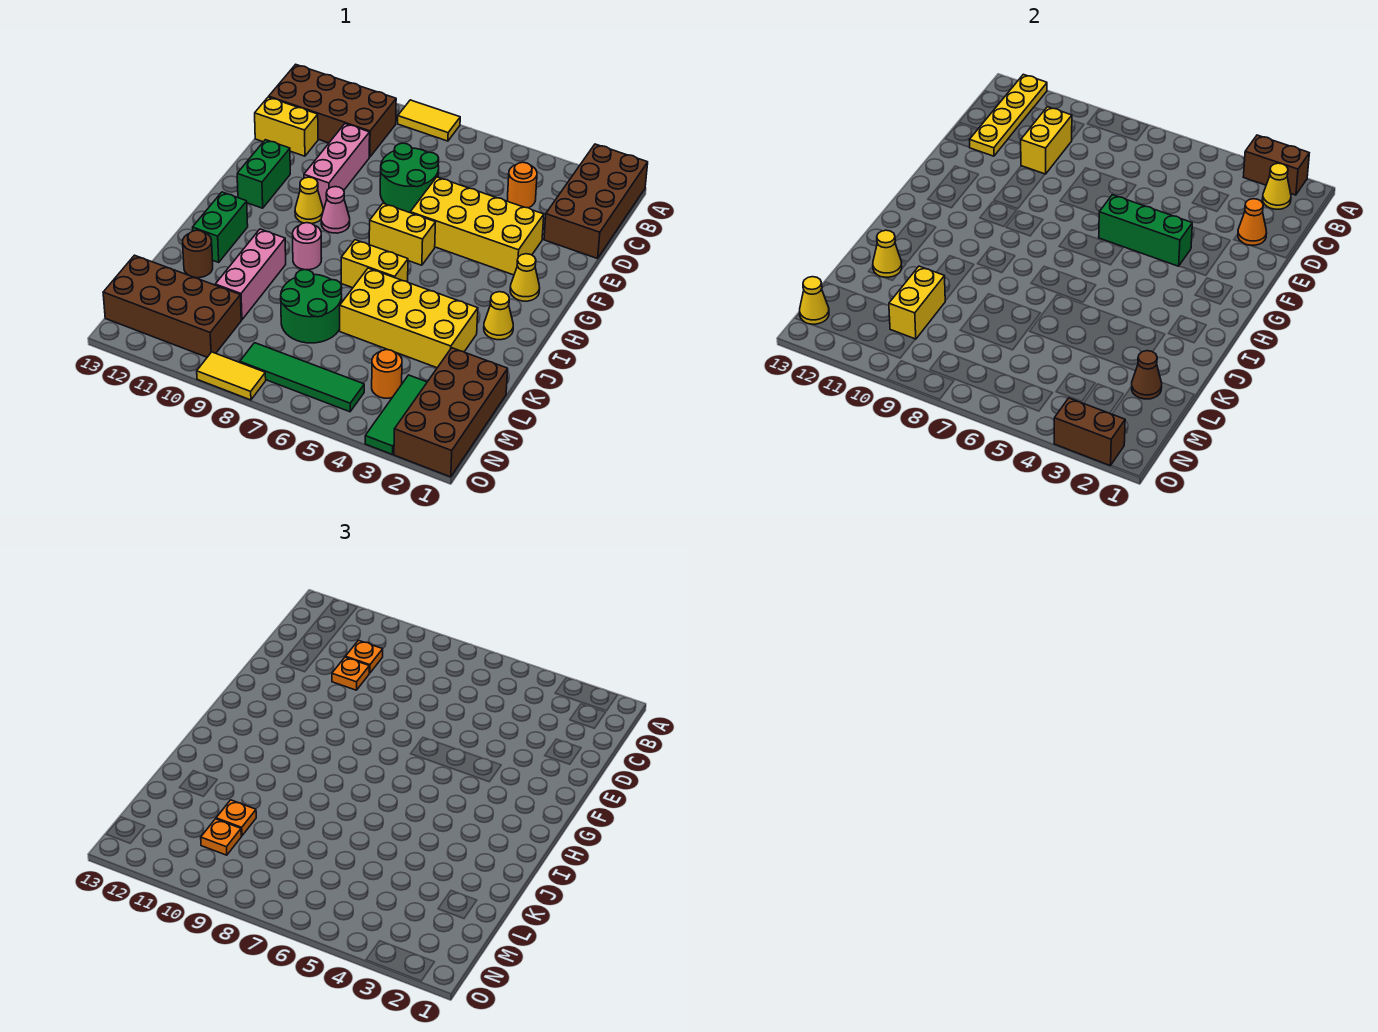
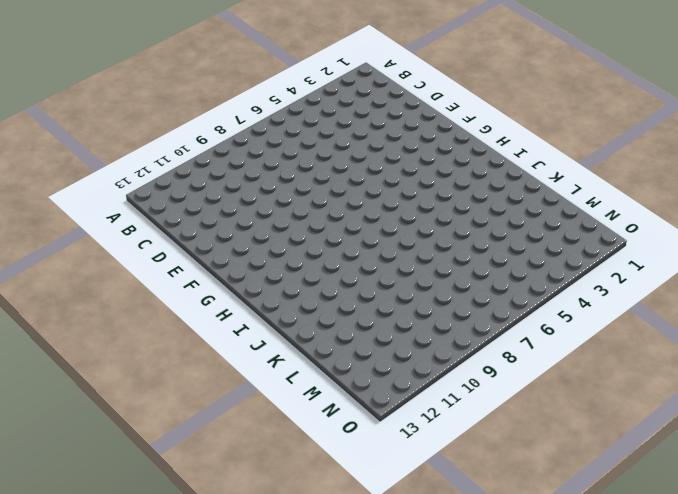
none -> brown brick A1:D2 level 1
none -> yellow tile A8:A9 level 1
none -> brown brick B10:C13 level 1
none -> orange round brick C4 level 1

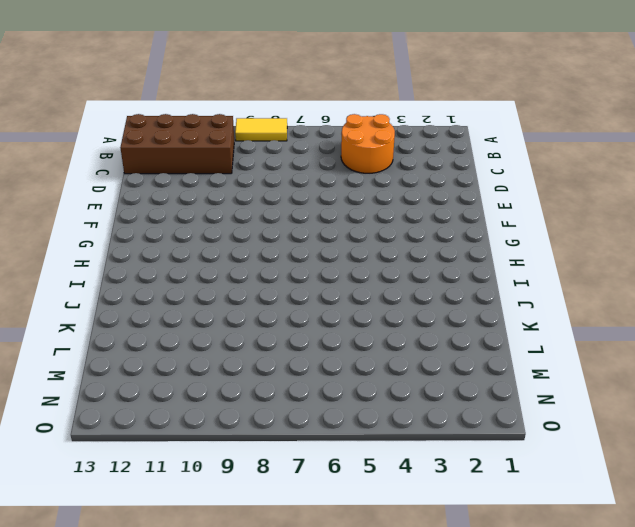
orange round brick B4:C5 level 1 -> orange round brick C4 level 1
none -> brown brick A1:D2 level 1
none -> green round brick D7:E8 level 1
none -> pink brick D10:F10 level 1
none -> yellow brick D12:D13 level 1

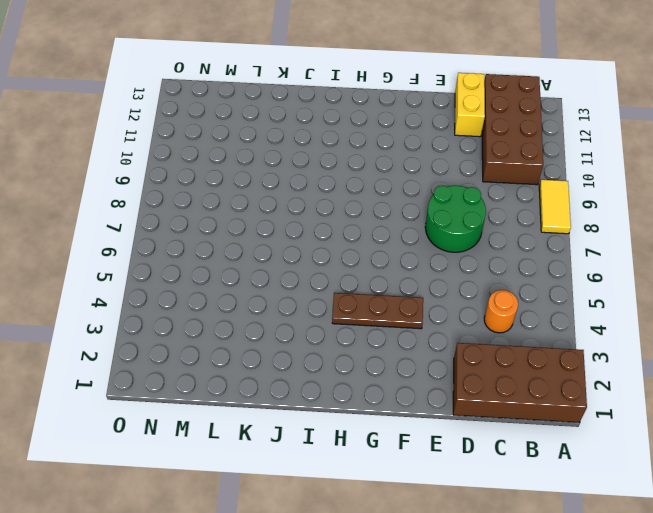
brown plate F4:H4 level 1 -> yellow brick E3:F6 level 1
none -> pink brick D10:F10 level 1
none -> green brick F12:G12 level 1
none -> yellow cone G2 level 1
none -> yellow brick G6:G7 level 1

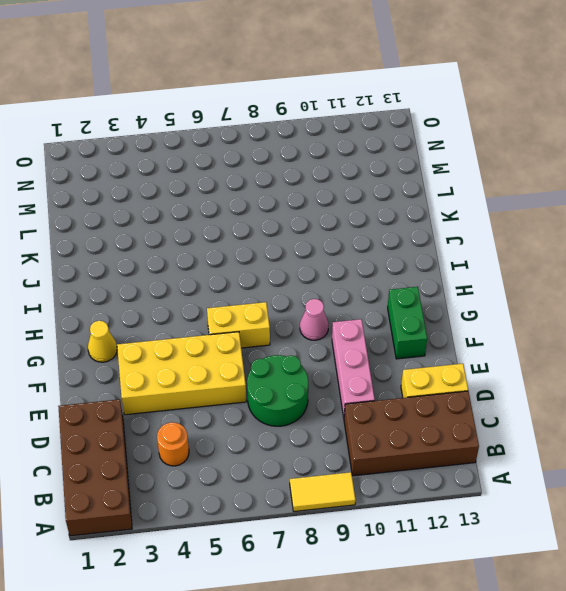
none -> yellow cone G10 level 1
none -> yellow cone I2 level 1
none -> yellow brick I6:I7 level 1
none -> pink round brick I9 level 1

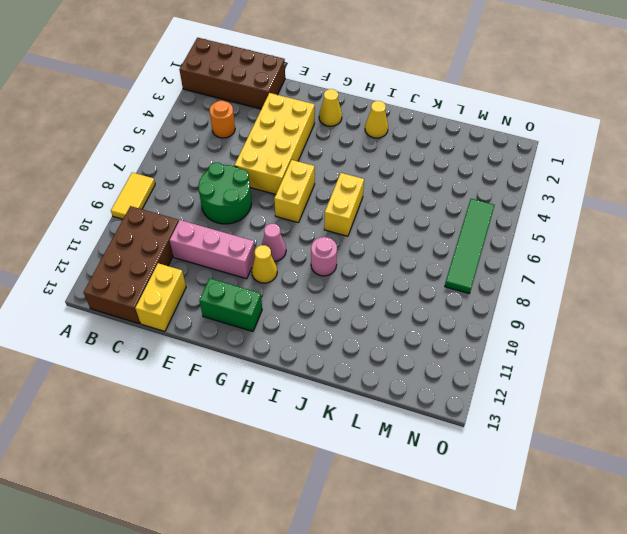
none -> green brick I12:J12 level 1
none -> yellow brick J3:K6 level 1
none -> pink brick J10:L10 level 1
none -> green round brick K7:L8 level 1

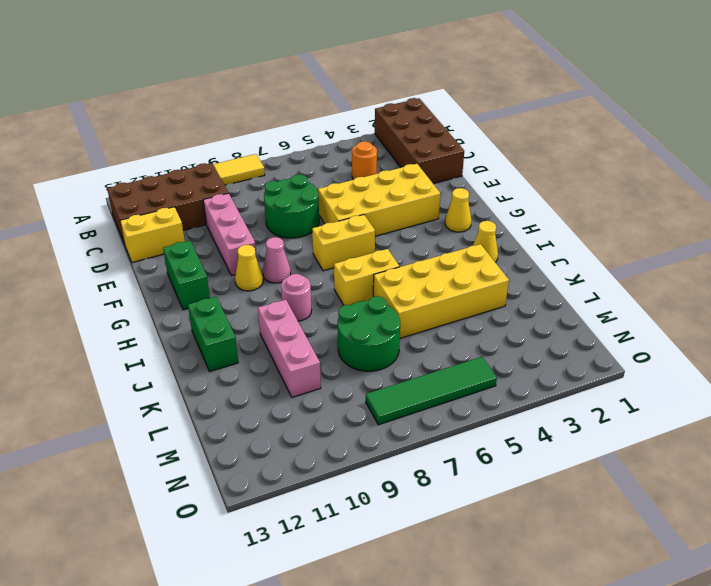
none -> brown round brick K12 level 1
none -> brown brick L1:O2 level 1
none -> green tile M3:O3 level 1
none -> orange round brick M4 level 1

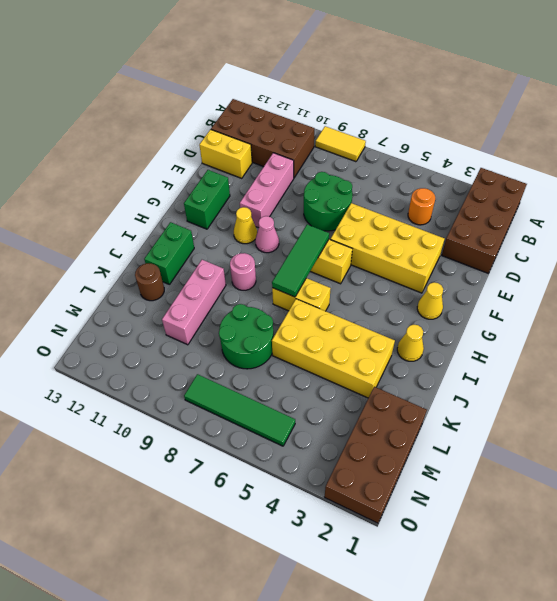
green tile G7:I7 level 2 -> green tile M3:O3 level 1
none -> orange round brick M4 level 1
none -> brown brick M10:N13 level 1
none -> yellow tile O8:O9 level 1
none -> brown brick A2:A3 level 2

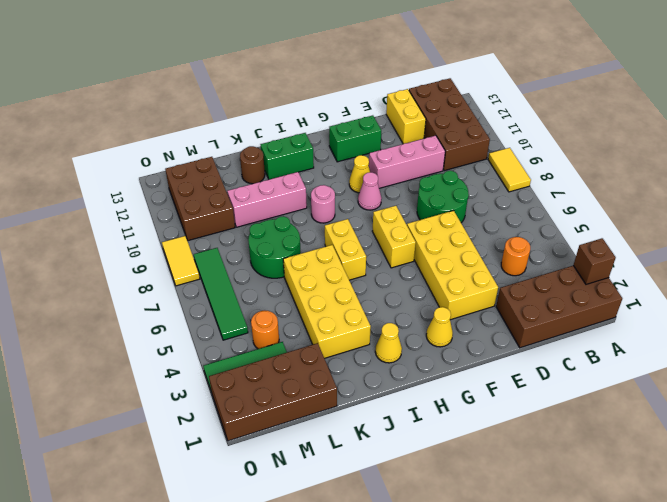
brown brick A2 level 2 -> brown brick A2:A3 level 2
brown brick M10:N12 level 1 -> brown brick M10:N13 level 1
none -> yellow plate A12:D12 level 2
none -> yellow cone B2 level 2
none -> yellow brick C10:D10 level 2
none -> orange cone D2 level 2

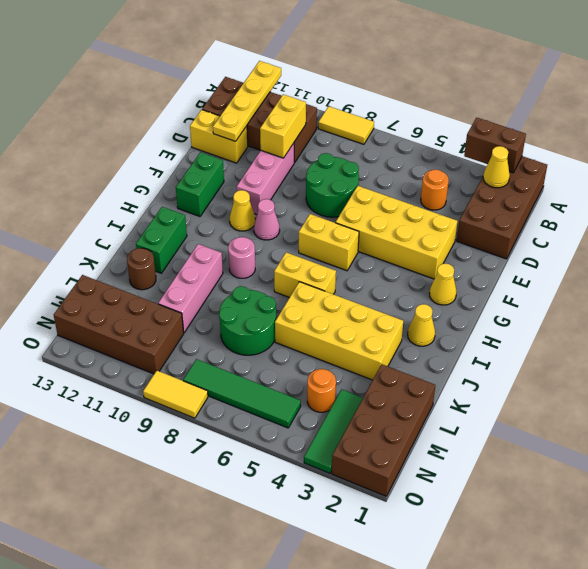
none -> orange cone D2 level 2
none -> green brick F4:F6 level 2
none -> yellow cone K12 level 2
none -> brown cone L2 level 2

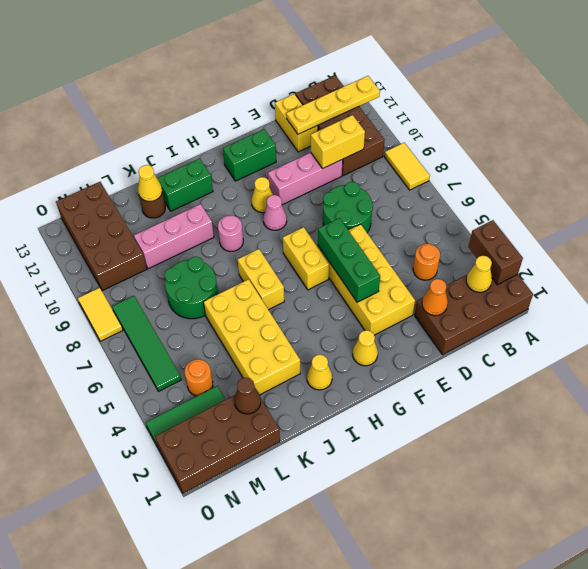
none -> yellow brick L10:M10 level 2
none -> yellow cone N13 level 2
none -> brown brick O2:O3 level 2
none -> orange plate C10 level 3

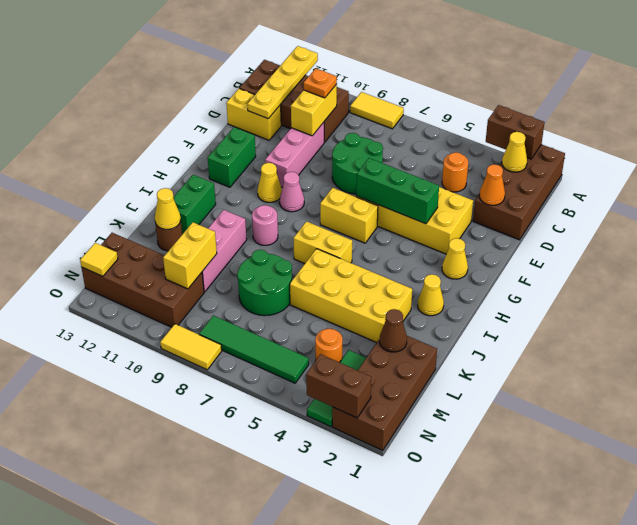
yellow tile N13 level 2 -> yellow cone N13 level 2
none -> orange plate D10 level 3
none -> orange plate L10 level 3
none -> orange plate M10 level 3

